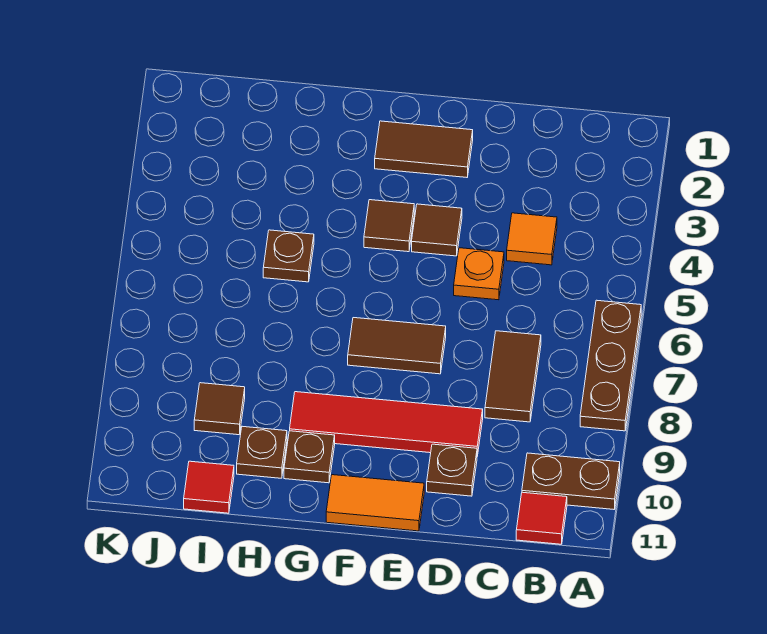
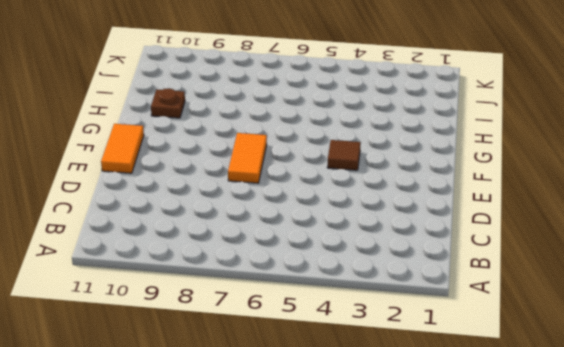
orange tile E7:F7 level 1 -> brown tile E7:F7 level 1
none -> brown plate A6:A8 level 1
none -> brown plate A10:B10 level 1
none -> red tile B11 level 1

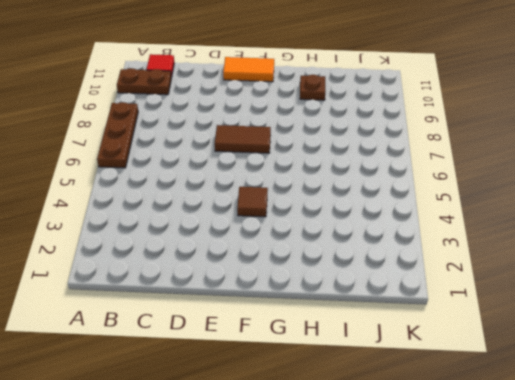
none -> orange tile C4 level 1
none -> brown tile C7:C8 level 1
none -> orange plate D5 level 1

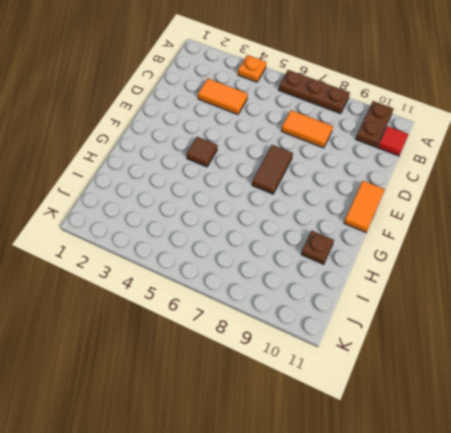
orange plate A4 level 1 -> orange plate D5 level 1
orange tile C3:C4 level 1 -> orange tile C4 level 1
orange tile C7:C8 level 1 -> brown tile C7:C8 level 1
none -> red tile D9:G9 level 1
none -> brown plate D10 level 1
none -> brown tile E2:F2 level 1

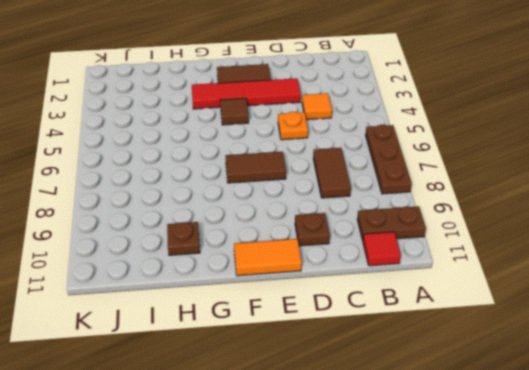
red tile D3:G3 level 1 -> red tile D9:G9 level 1
none -> brown tile E4 level 1
none -> brown plate G10 level 1
none -> brown plate H5 level 1

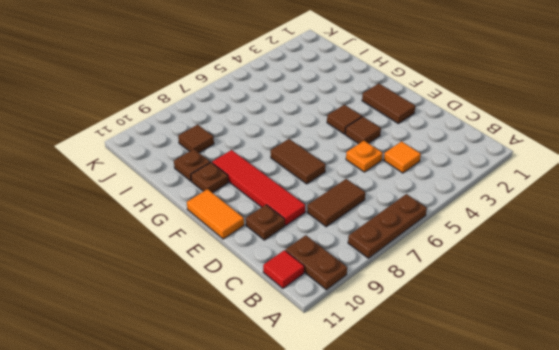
none -> brown plate H5 level 1
none -> red tile I11 level 1

